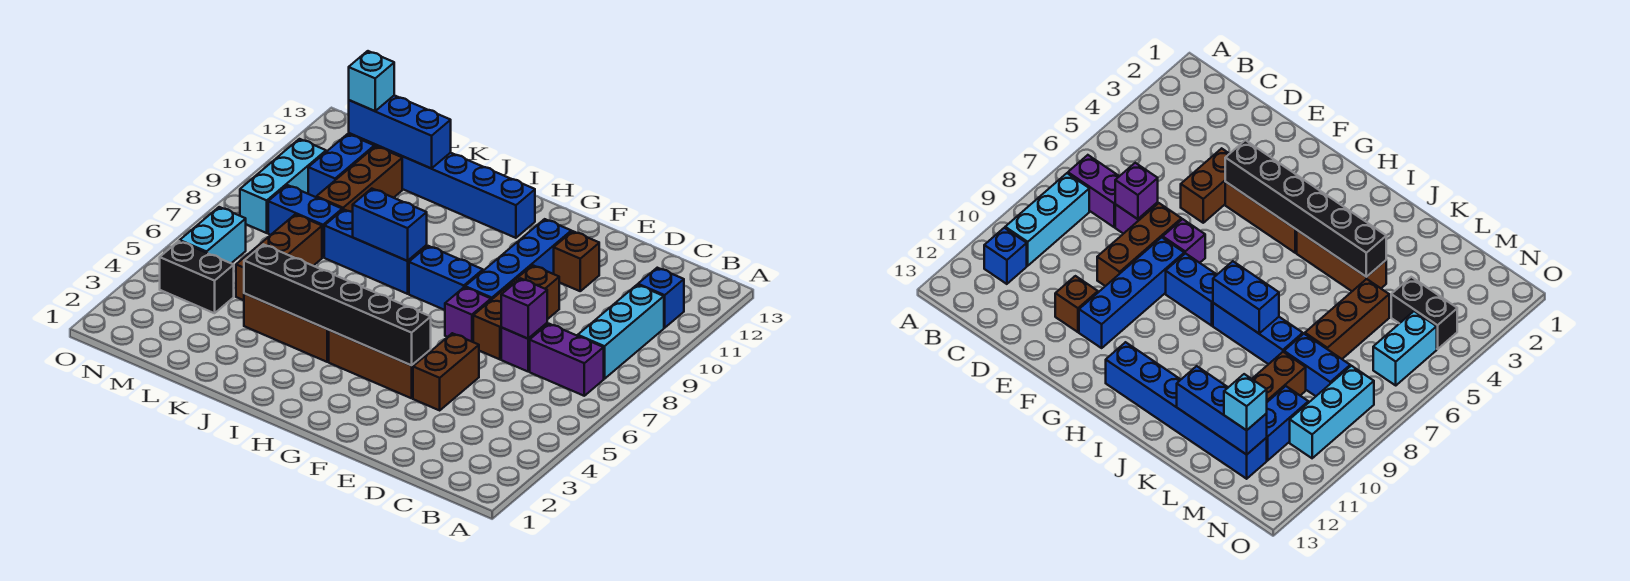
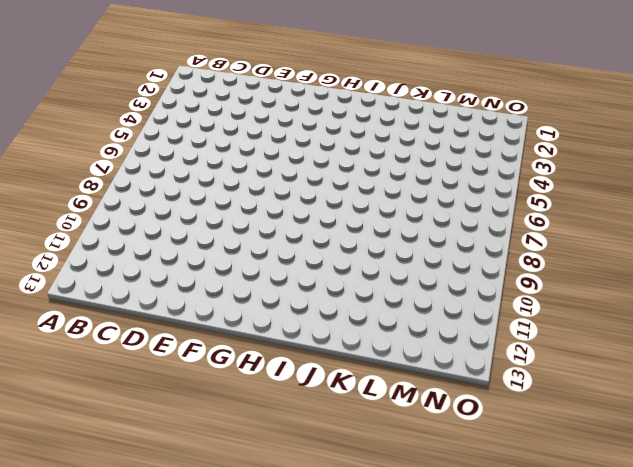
none -> purple brick B7:C7 level 1
none -> cyan brick B8:B10 level 1
none -> blue brick B11 level 1

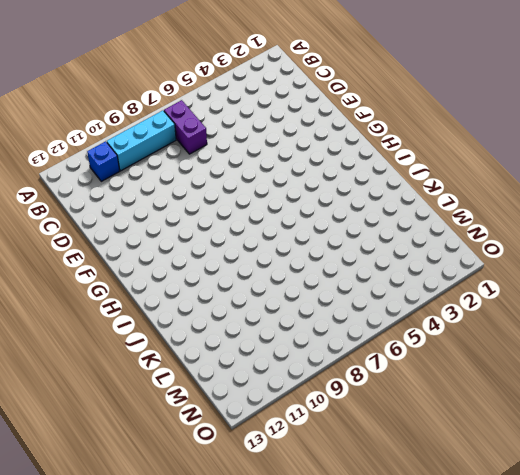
none -> purple brick D7 level 1
none -> brown brick E4:E5 level 1
none -> brown brick E7:E9 level 1

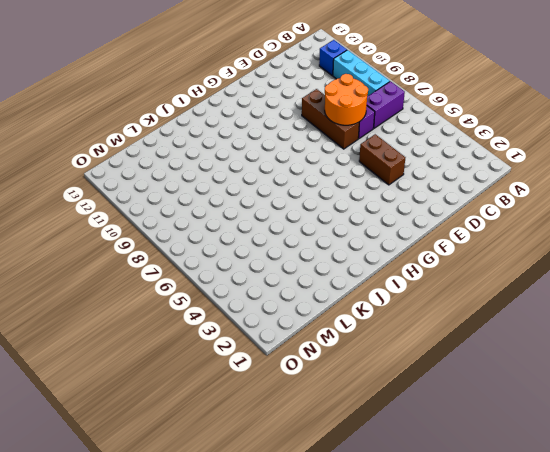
orange round brick D7:E8 level 2 -> purple brick D7 level 2
none -> brown brick E11 level 1
none -> brown brick F4:H4 level 1
none -> purple brick F7 level 1

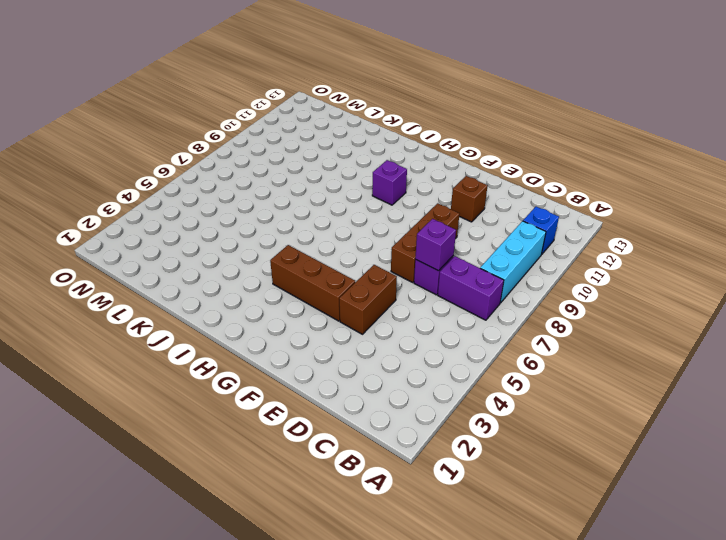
purple brick H10 level 1 -> purple brick F7 level 1
none -> blue brick F8:F11 level 1
none -> blue brick G8:H8 level 1
none -> blue brick H12:M12 level 1

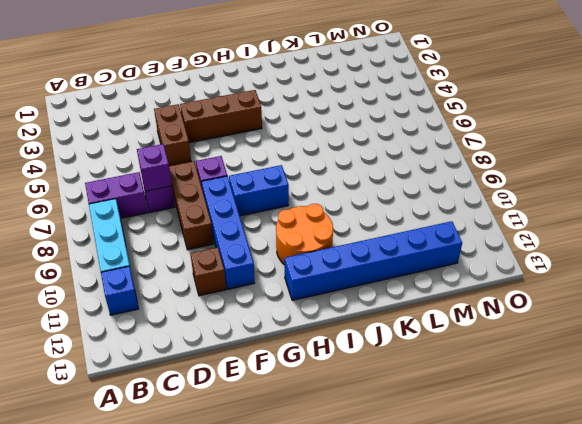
orange round brick H10:I11 level 1 -> none
none -> brown brick I4:K4 level 1
none -> blue brick I8:K8 level 1
none -> brown brick L5:L7 level 1

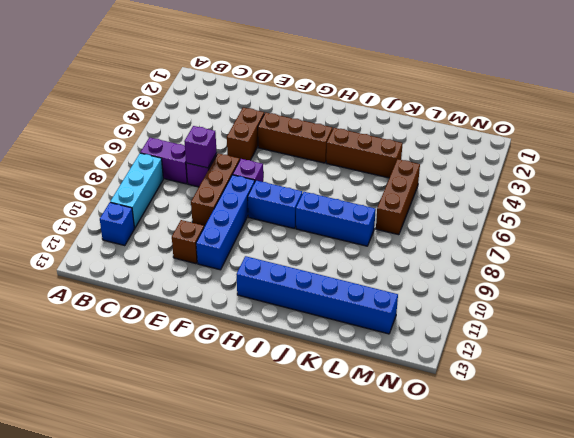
none -> blue brick L8:M8 level 1
none -> brown brick L9:L11 level 1
none -> black brick M4:N4 level 1

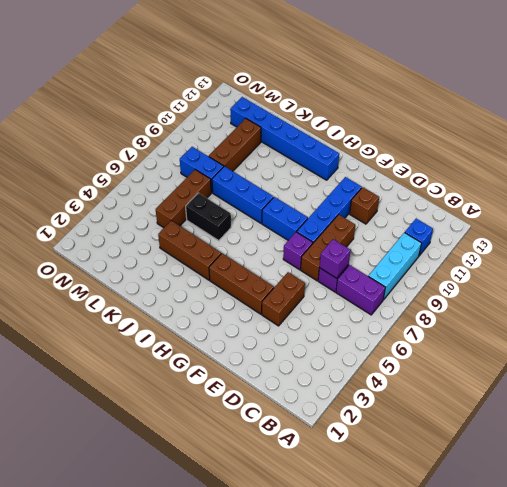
black brick J6:K6 level 1 -> black brick M4:N4 level 1
none -> blue brick M10:M11 level 1
none -> cyan brick N5:N6 level 1
none -> cyan brick N8:N10 level 1

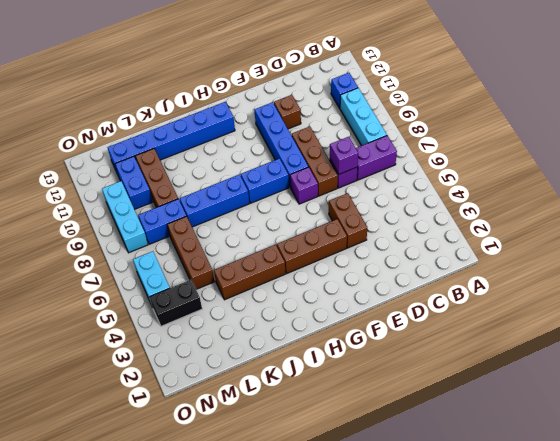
none -> black brick F4:K4 level 2
none -> blue brick I8:J8 level 2
none -> blue brick K12:M12 level 2

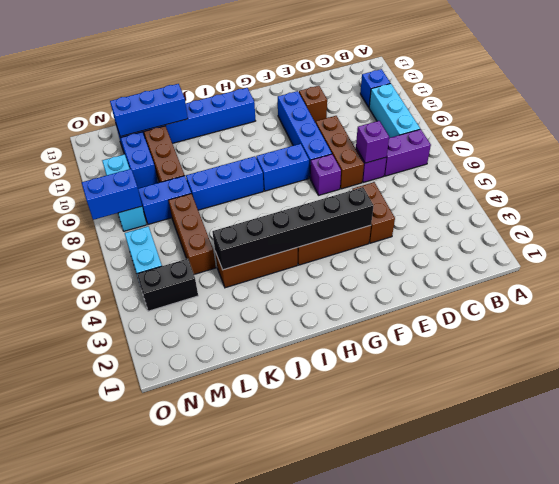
blue brick N8:O8 level 2 -> blue brick I8:J8 level 2
none -> cyan brick M12 level 3

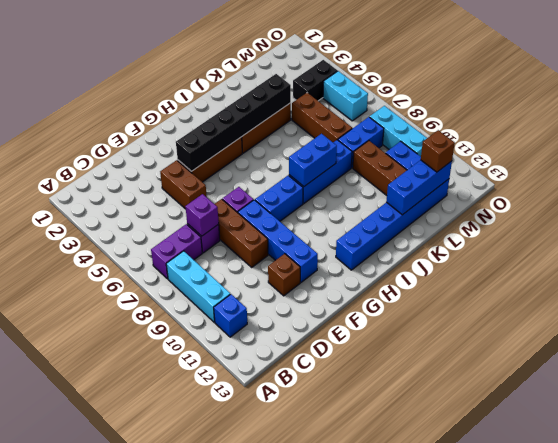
brown brick M12 level 3 -> cyan brick M12 level 3

